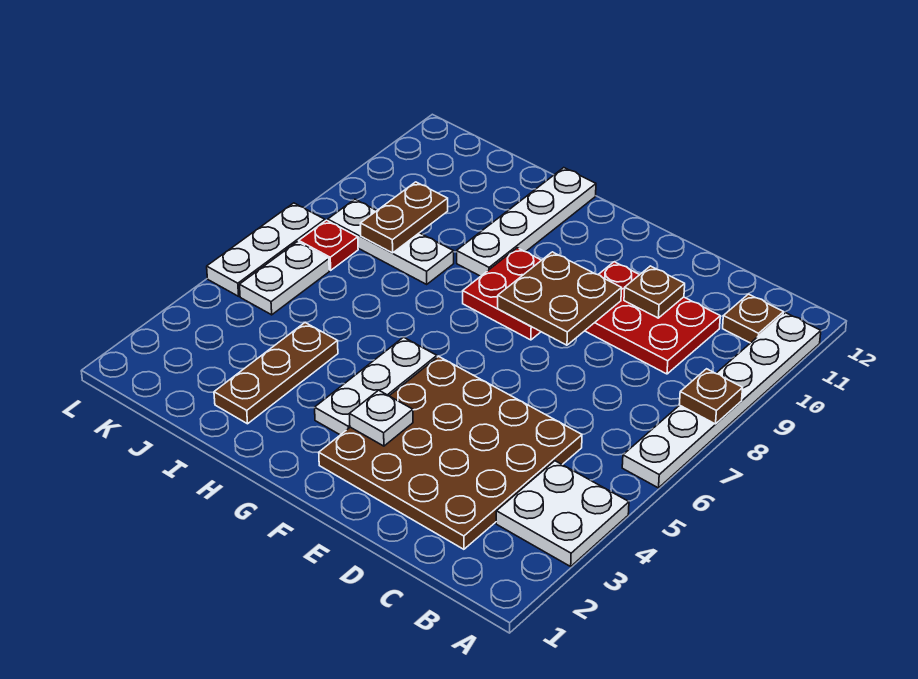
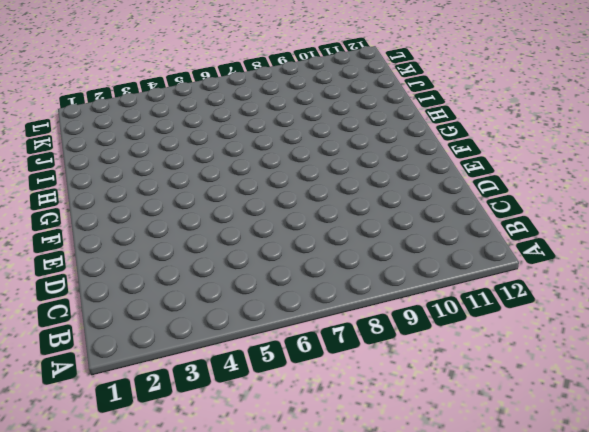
none -> white plate A3:B4 level 1
none -> white plate A6:A11 level 1
none -> brown plate B11 level 1

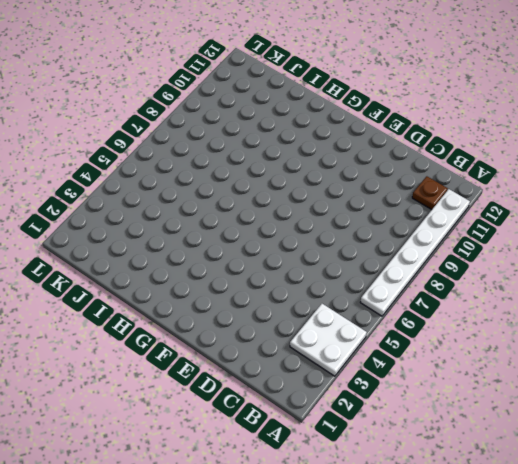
none -> brown plate C2:F5 level 1
none -> red plate C9:E10 level 1
none -> red plate F8:G9 level 1

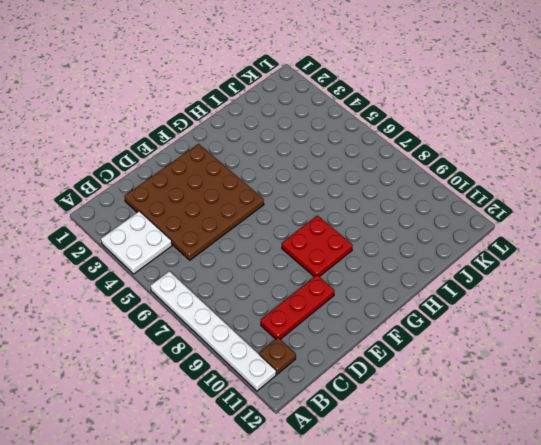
red plate C10:E10 level 1 -> red plate C9:E10 level 1
none -> white plate G3:G5 level 1
none -> white plate H9:H12 level 1
none -> brown plate I2:I4 level 1

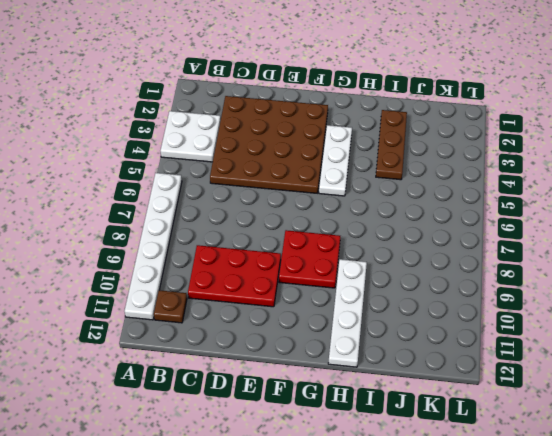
none -> white plate I8:K8 level 1
none -> white plate K5:K6 level 1
none -> red plate K7 level 1

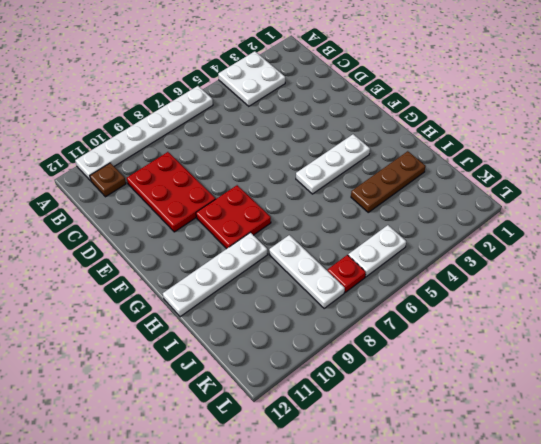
none -> brown plate C2:F5 level 1
none -> white plate L5:L7 level 1
none -> brown plate A8 level 2

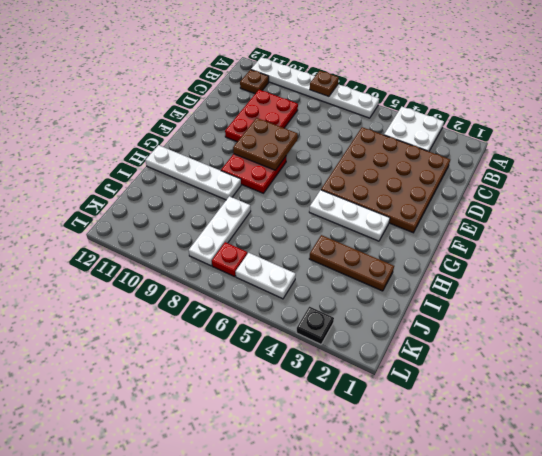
black plate L3 level 1 -> none
none -> white plate L5:L7 level 1
none -> brown plate D10 level 2
none -> white plate F3 level 2

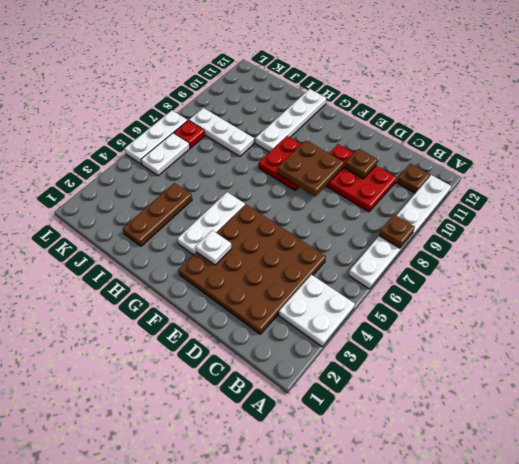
none -> brown plate J8:J9 level 2

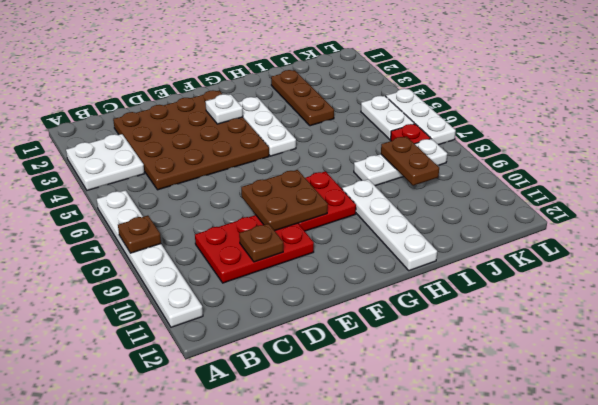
none -> brown plate B11 level 1

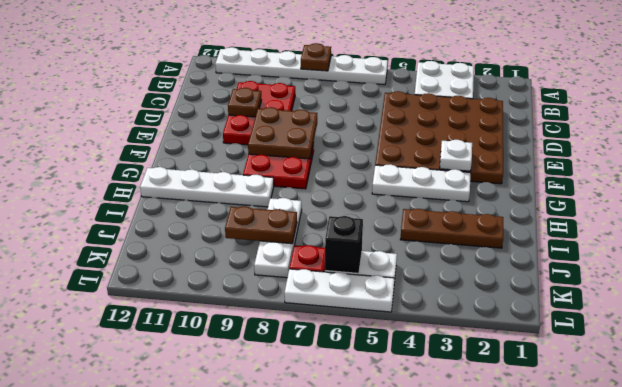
black brick K6 level 2 -> none
none -> brown plate B11 level 1

